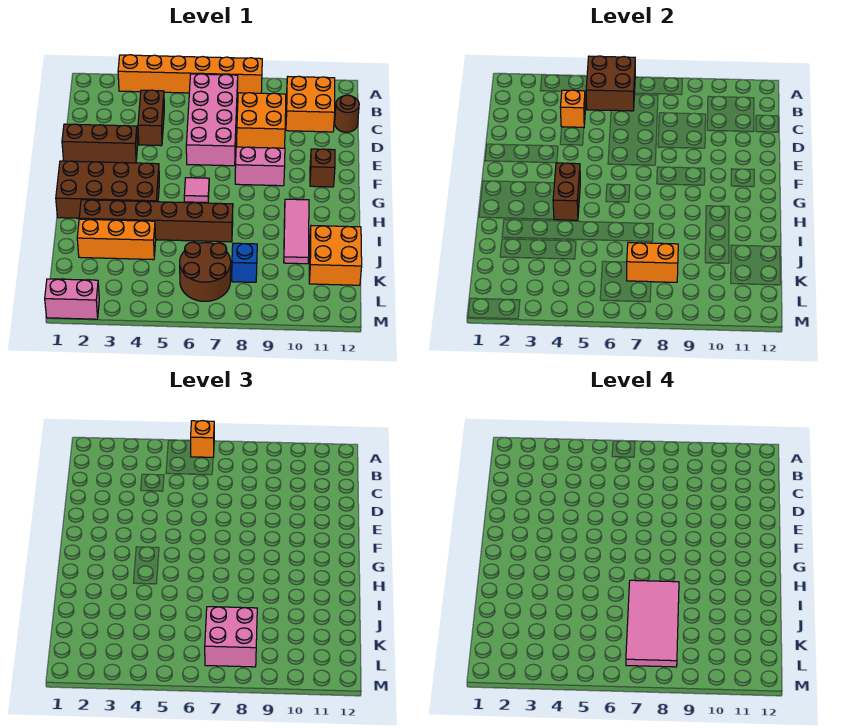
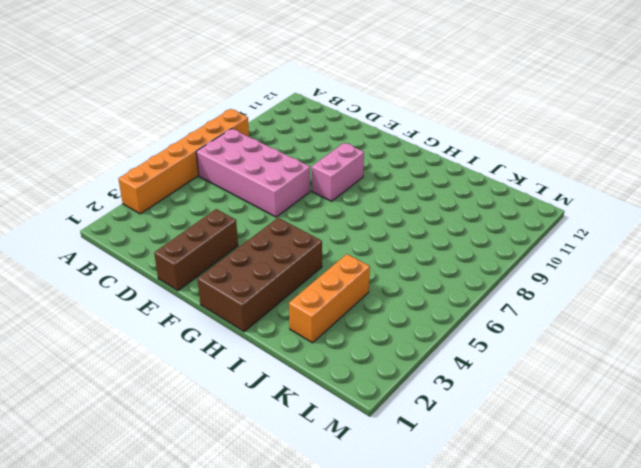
none -> orange brick B10:C11 level 1
none -> brown brick C4:D4 level 1
none -> orange brick C8:D9 level 1

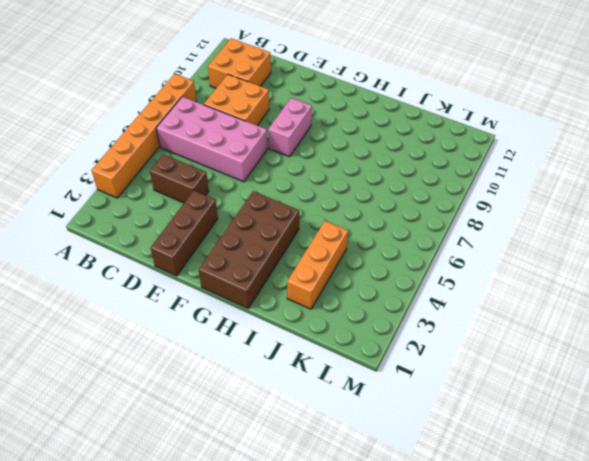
none -> brown round brick C12 level 1
none -> brown brick F11 level 1
none -> pink tile G6 level 1

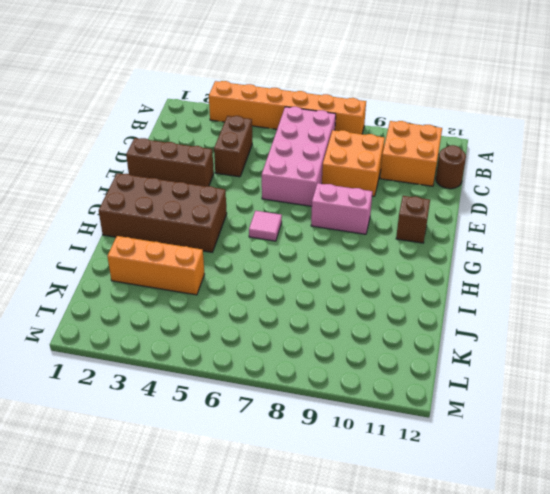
none -> pink tile H10:J10 level 1
none -> brown brick I2:I7 level 1
none -> orange brick J11:K12 level 1

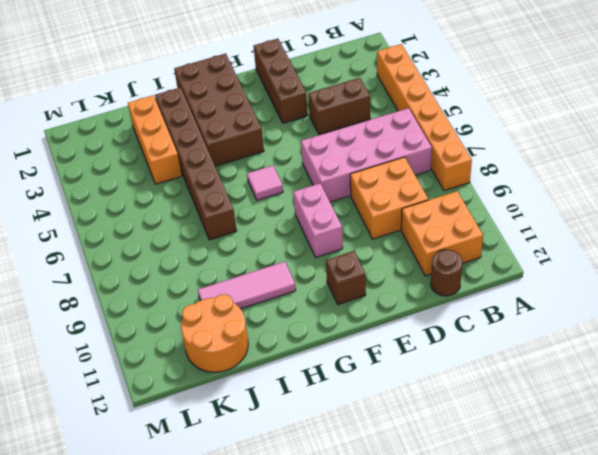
orange round brick J11:K12 level 1 -> orange brick J11:K12 level 1
none -> brown round brick K6:L7 level 1
none -> blue brick K8 level 1
none -> pink brick M1:M2 level 1

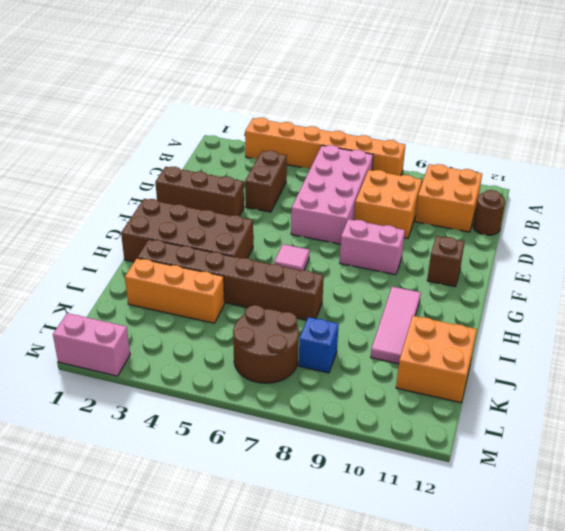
none -> brown brick A5:B6 level 2
none -> orange brick C4 level 2
none -> brown brick G4:H4 level 2

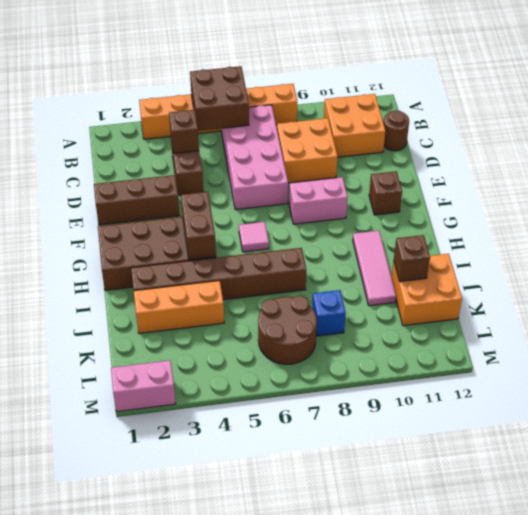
brown brick C4 level 2 -> orange brick C4 level 2
brown brick J11 level 2 -> none
none -> orange brick K7:K8 level 2
none -> orange brick A6 level 3
none -> pink brick K7:L8 level 3

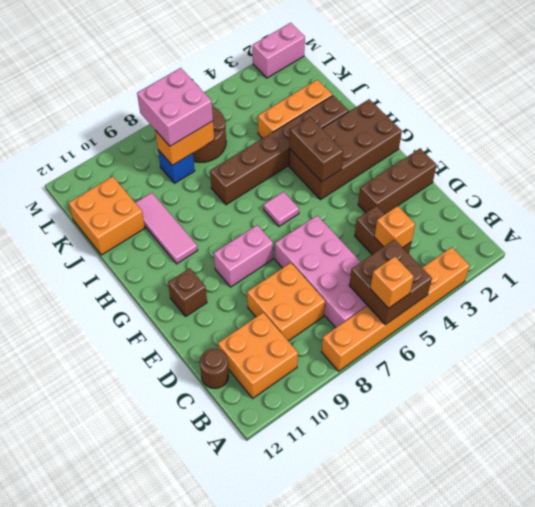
none -> pink tile I7:L8 level 4

